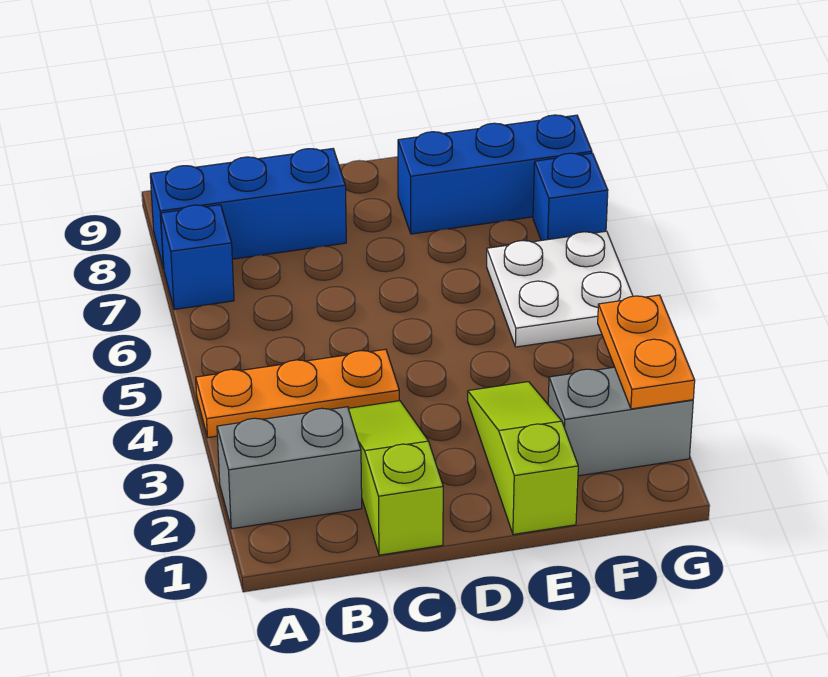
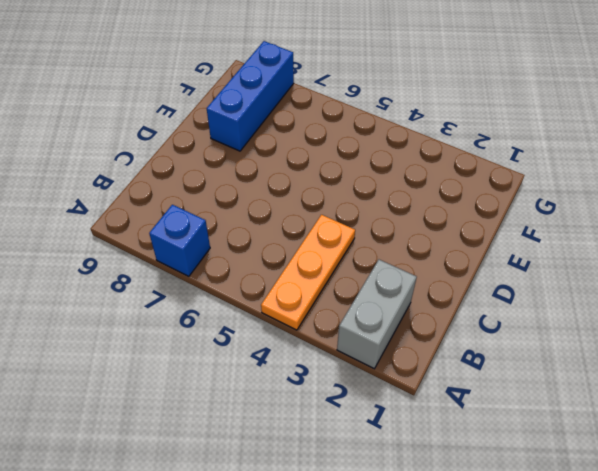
none -> blue brick A8:C8 level 1
none -> lime slope C1:C3 level 1 top 1

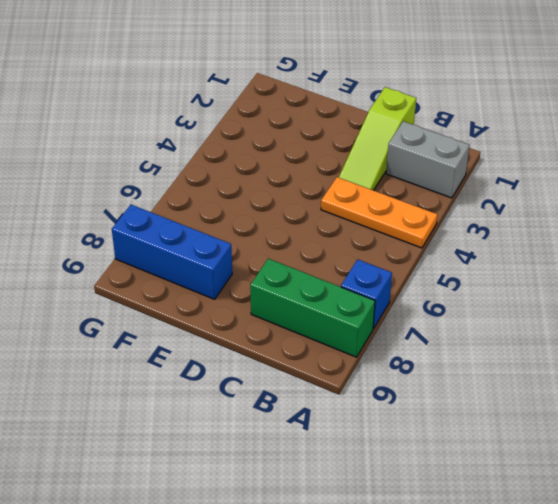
green brick A8:C8 level 1 -> blue brick A8:C8 level 1
none -> lime slope E1:E3 level 1 top 1
none -> grey brick F2:G2 level 1

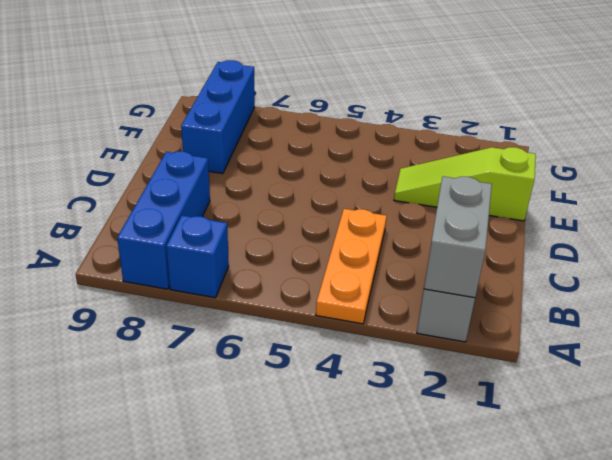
grey brick A2:B2 level 2 -> grey brick F2:G2 level 1
none -> lime slope C1:C3 level 1 top 1
none -> white plate F5:G6 level 1

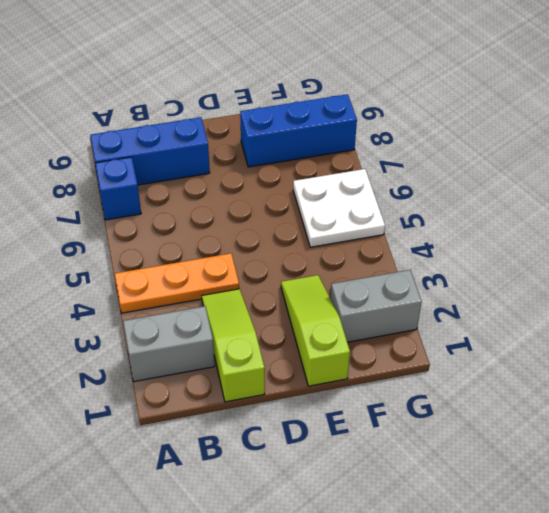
none -> blue brick G7 level 1
none -> orange plate G2:G3 level 2

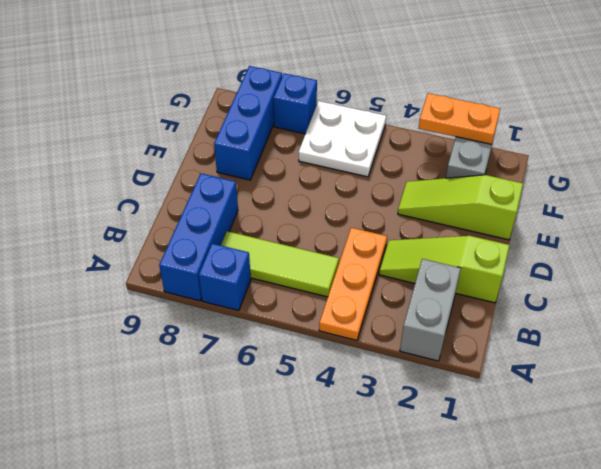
lime tile B5:B7 level 1 -> none

